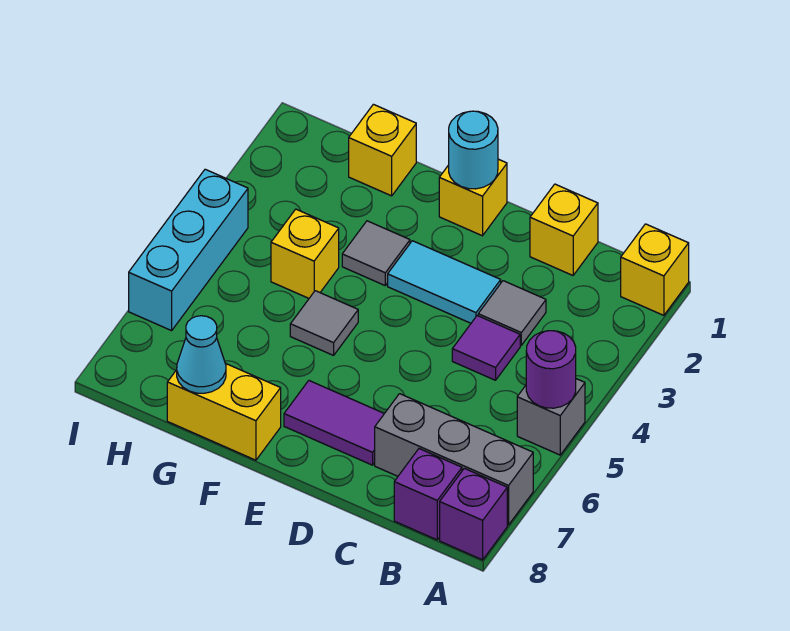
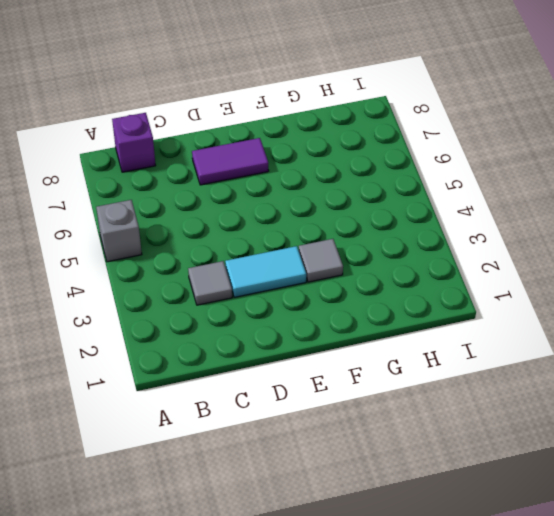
none -> yellow brick A1 level 1
none -> grey brick A7:C7 level 1
none -> purple brick A8 level 1

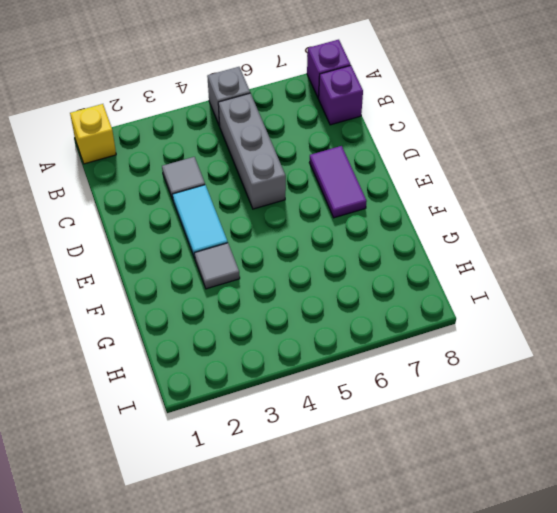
grey brick B5:D5 level 1 -> grey brick A7:C7 level 1
none -> yellow brick C1 level 1
none -> purple tile C4 level 1
none -> yellow brick E1 level 1

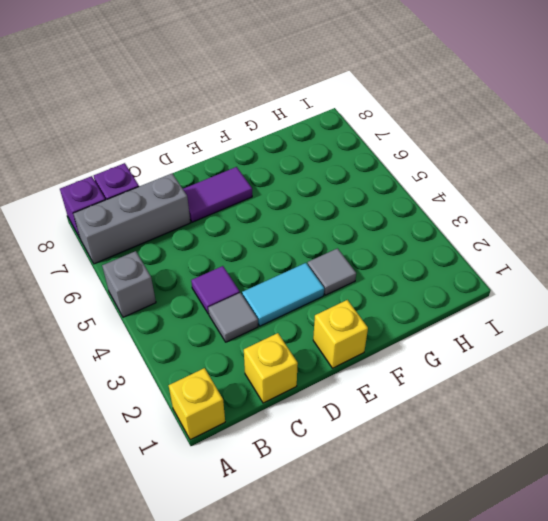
none -> grey tile F5 level 1
none -> yellow brick F8:G8 level 1
none -> yellow brick G1 level 1

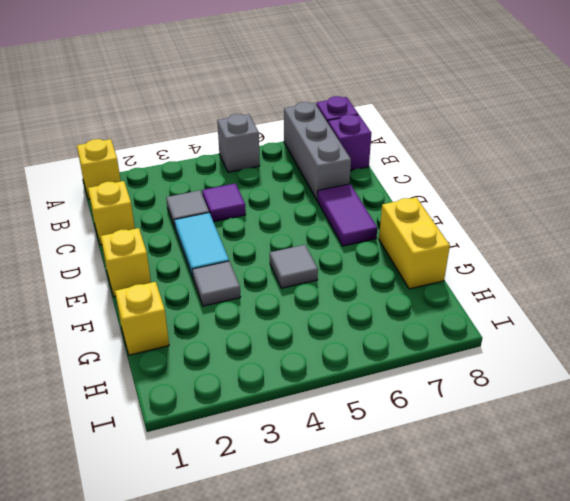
none -> yellow brick G4 level 1
none -> cyan brick I4:I6 level 1
none -> purple round brick A5 level 2

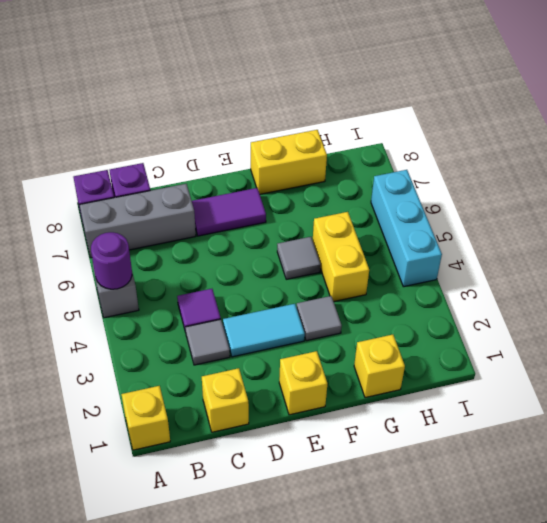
yellow brick G4:G5 level 1 -> yellow brick G4 level 1
none -> cyan round brick E1 level 2
none -> cyan cone G8 level 2

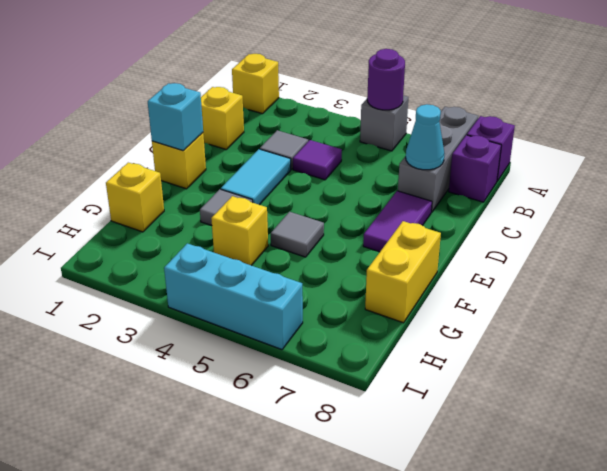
cyan cone C7 level 2 -> cyan cone G8 level 2
cyan brick E1 level 2 -> cyan round brick E1 level 2

